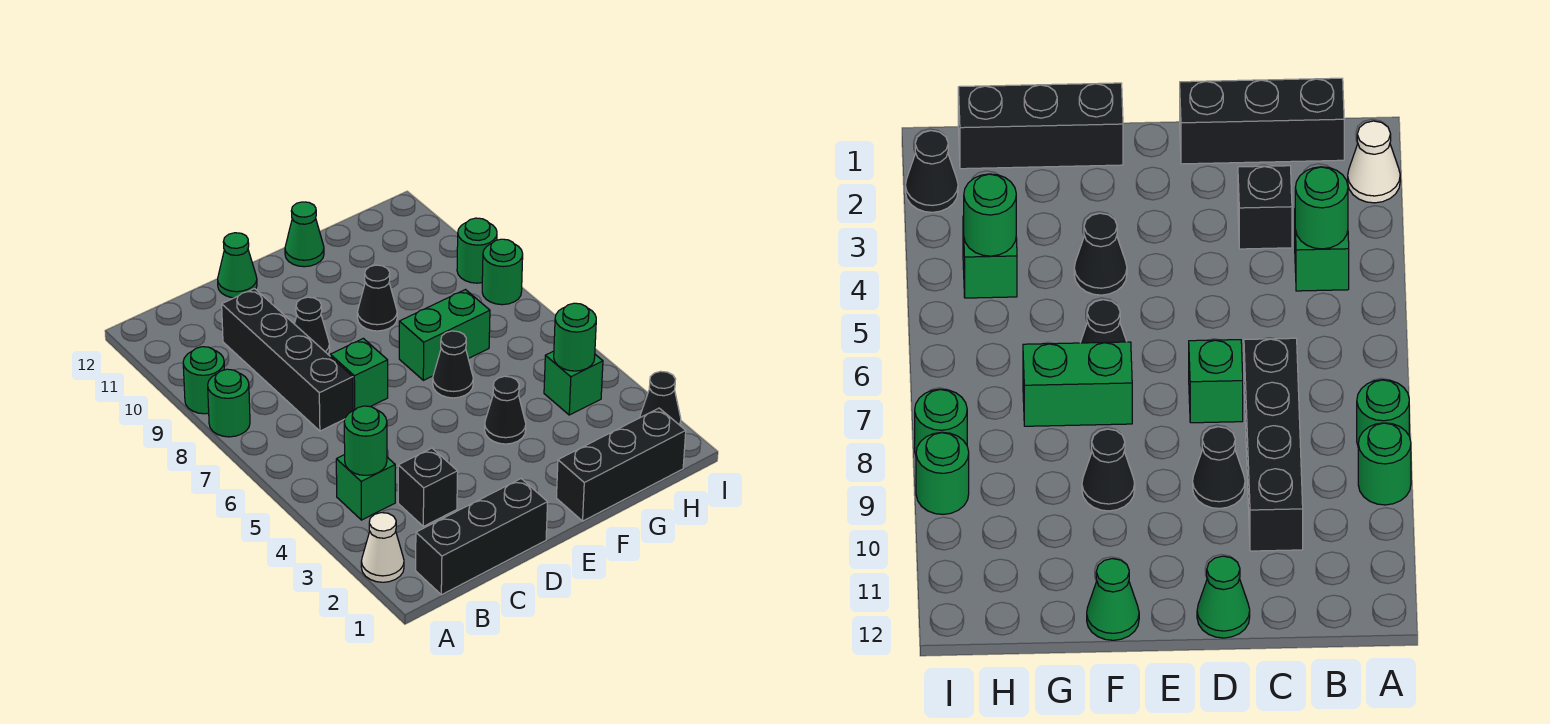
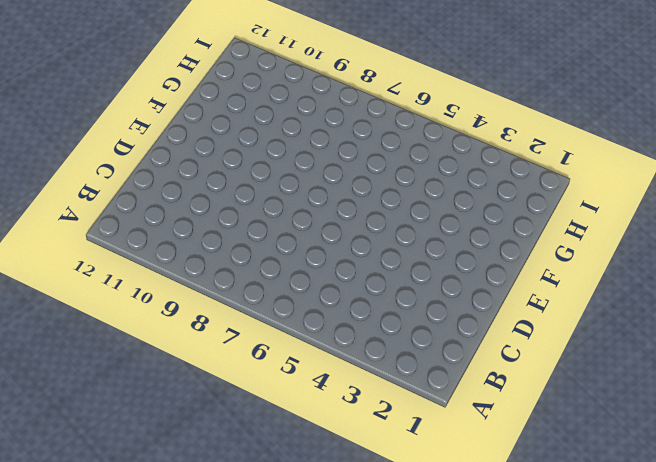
none -> white cone A2 level 1
none -> green round brick A8 level 1
none -> green round brick A9 level 1

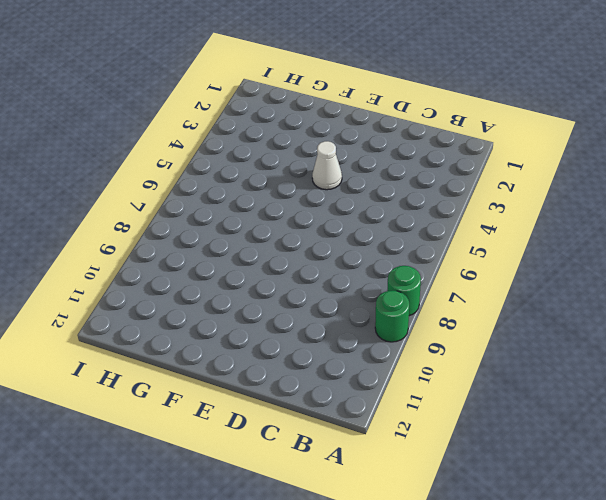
white cone E4 level 1 -> white cone A2 level 1
none -> black brick B1:D1 level 1
none -> green brick B4 level 1
none -> black brick C3 level 1

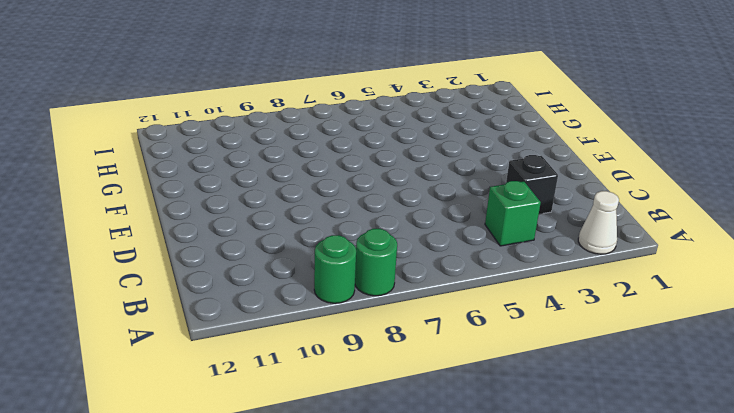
none -> black brick B1:D1 level 1
none -> black brick C7:C10 level 1
none -> green brick D7 level 1

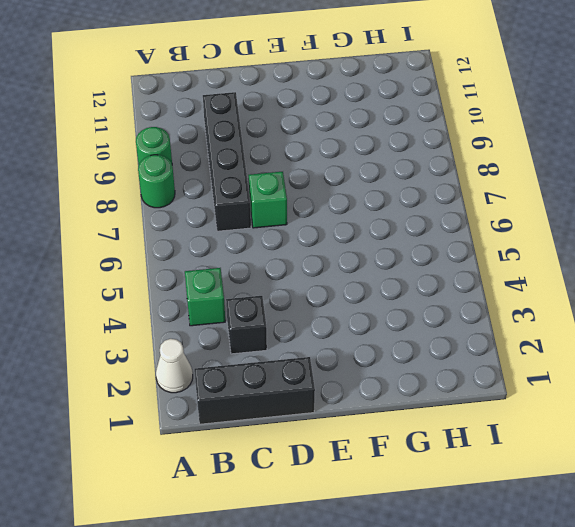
none -> black cone D9 level 1
none -> green cone D12 level 1
none -> black brick F1:H1 level 1

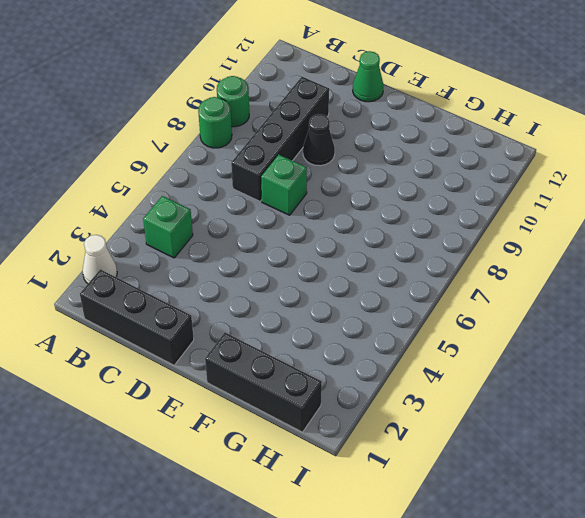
none -> black brick C3 level 1
none -> black cone F4 level 1
none -> black cone F6 level 1

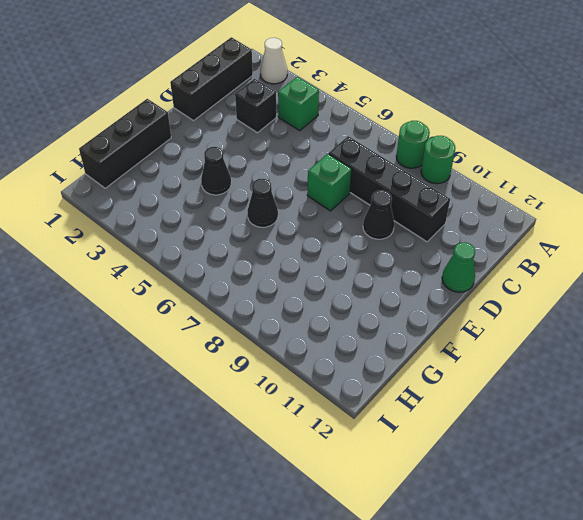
none -> green brick F7:G7 level 1
none -> black cone F9 level 1
none -> green cone F12 level 1

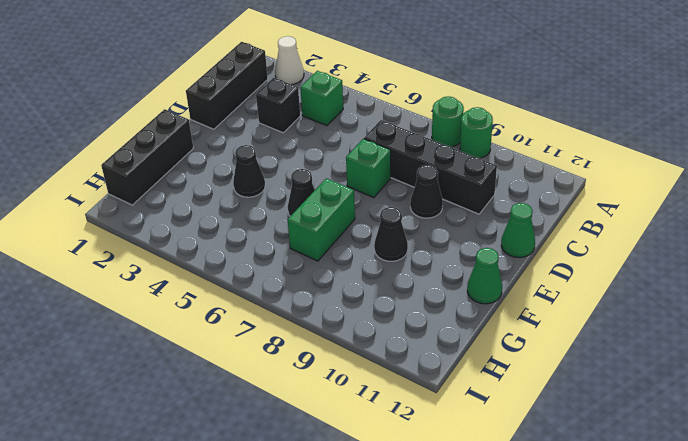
none -> green brick H4 level 1
none -> black cone I2 level 1
none -> green round brick I8 level 1

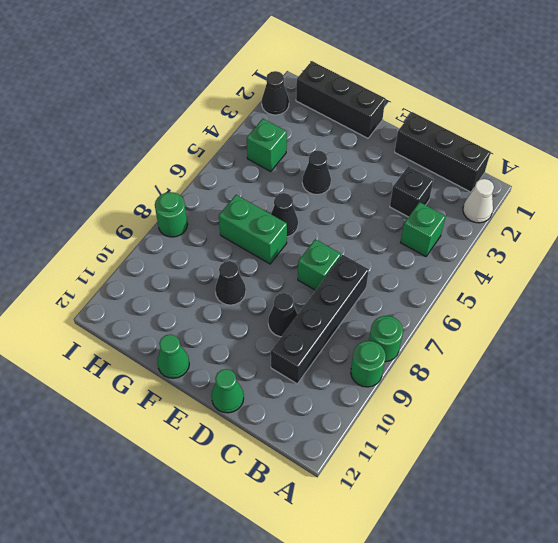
none -> green round brick I9 level 1
none -> green round brick B4 level 2
none -> green round brick H4 level 2

